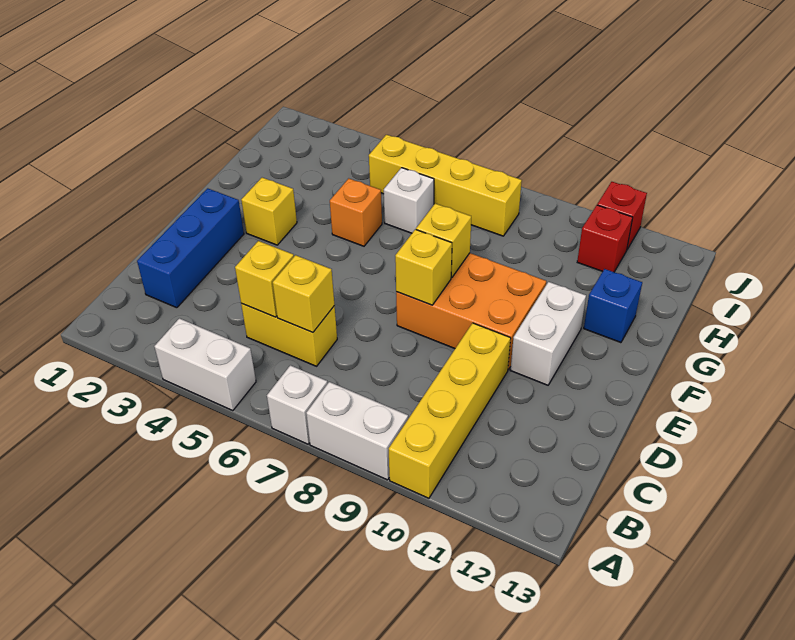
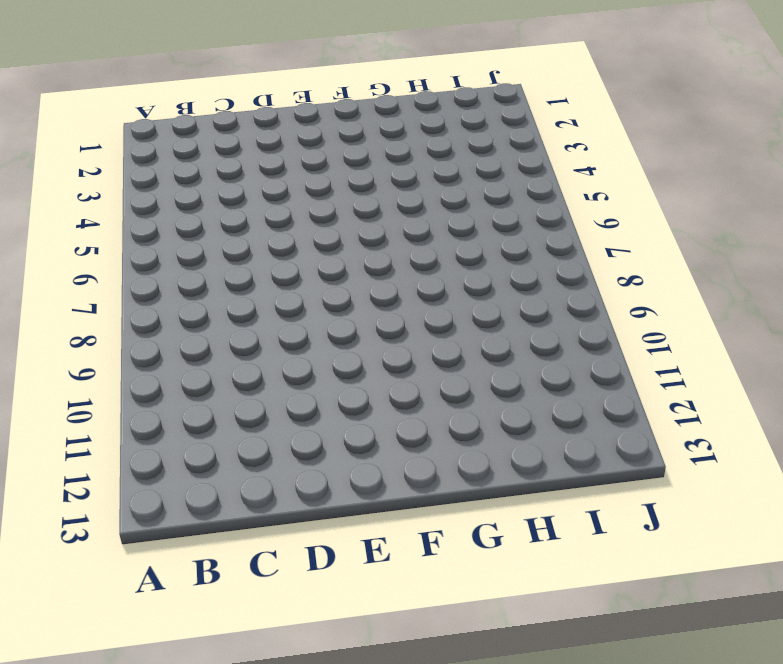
none -> white brick A4:A5 level 1
none -> white brick A7 level 1
none -> white brick A8:A9 level 1

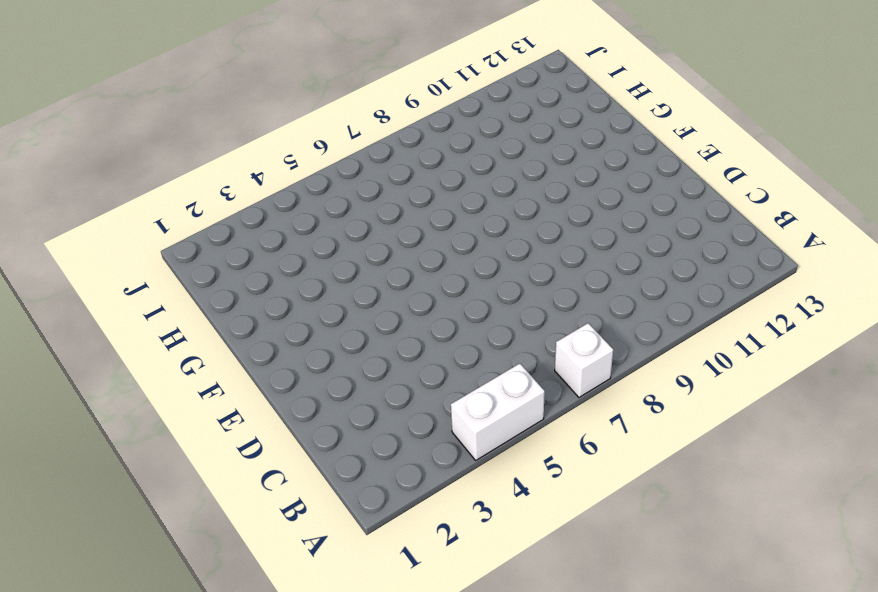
none -> white brick A8:A9 level 1
none -> yellow brick A10:D10 level 1
none -> blue brick C2:E2 level 1

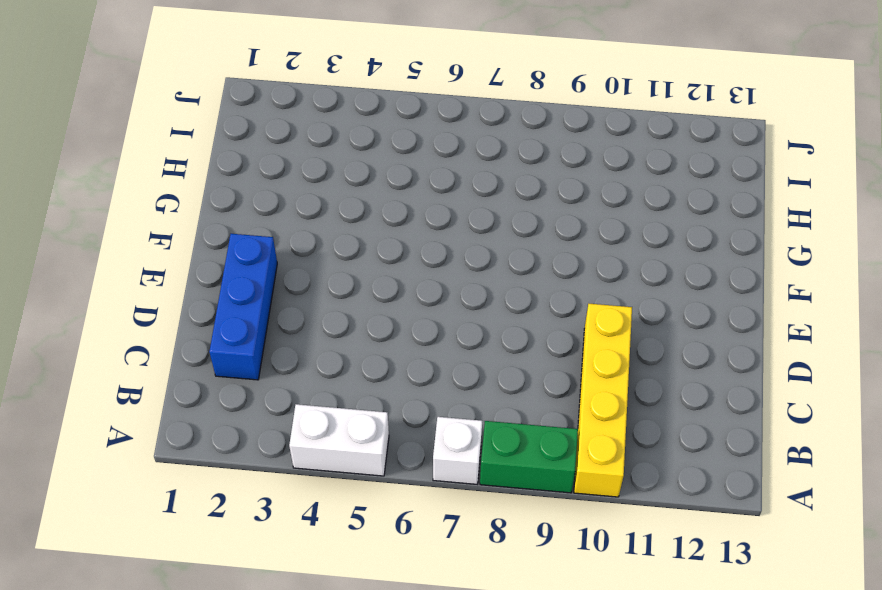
green brick A8:A9 level 1 -> white brick A8:A9 level 1
none -> yellow brick C5:C6 level 1
none -> orange brick E8:F10 level 1
none -> white brick E11:F11 level 1

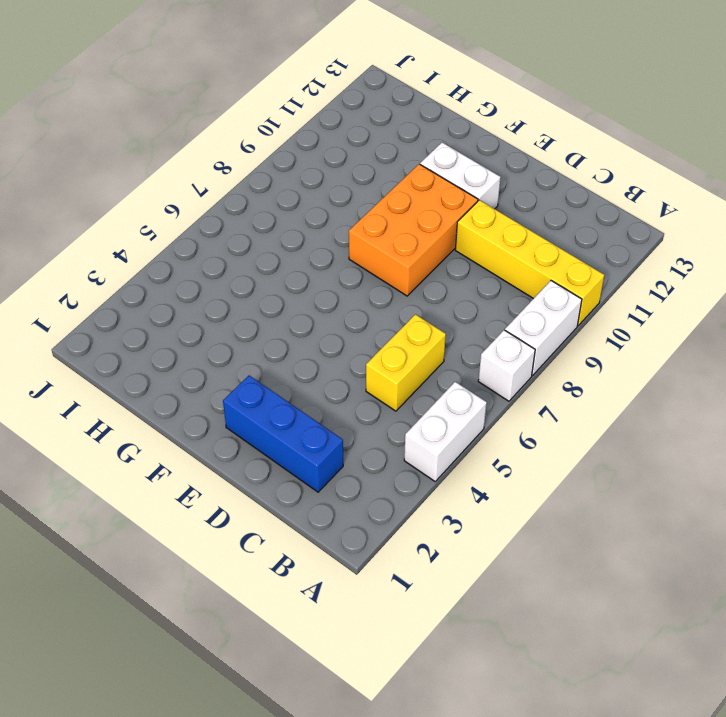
none -> yellow brick F3 level 1
none -> orange brick G5 level 1
none -> blue brick G12 level 1

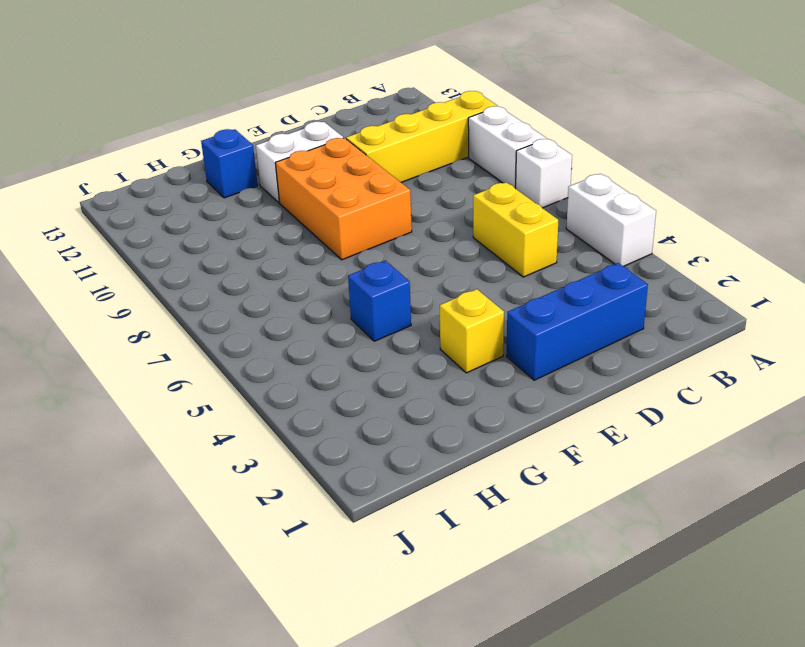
blue brick G5 level 1 -> orange brick G5 level 1
none -> white brick H6 level 1
none -> yellow brick I5:I8 level 1
none -> red brick I11 level 1

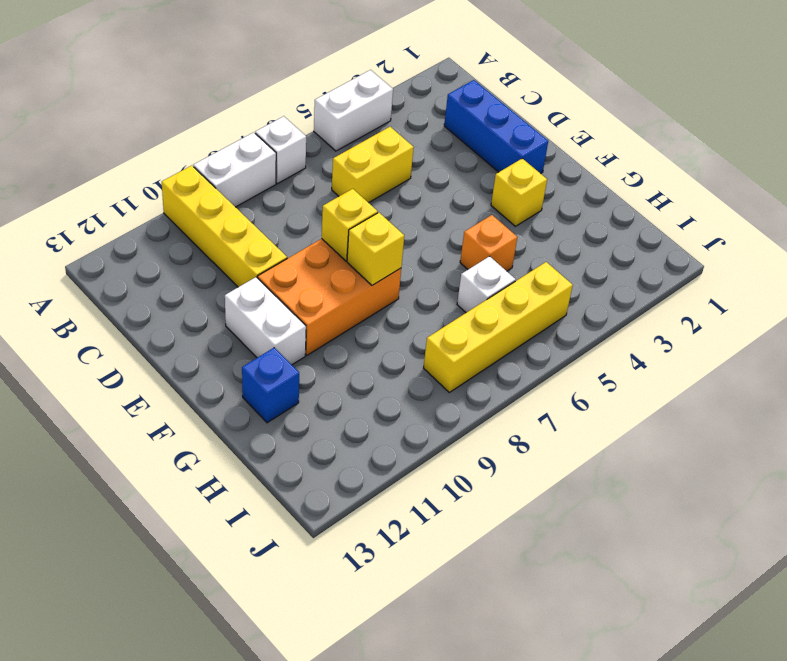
none -> red brick I11 level 1
none -> red brick J11 level 1
none -> yellow brick C5 level 2

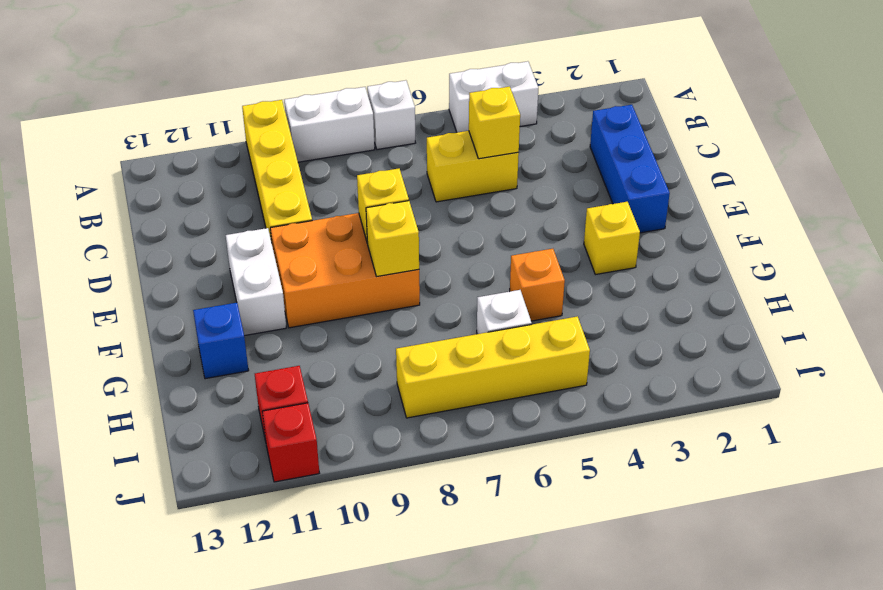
none -> yellow brick C6 level 2

